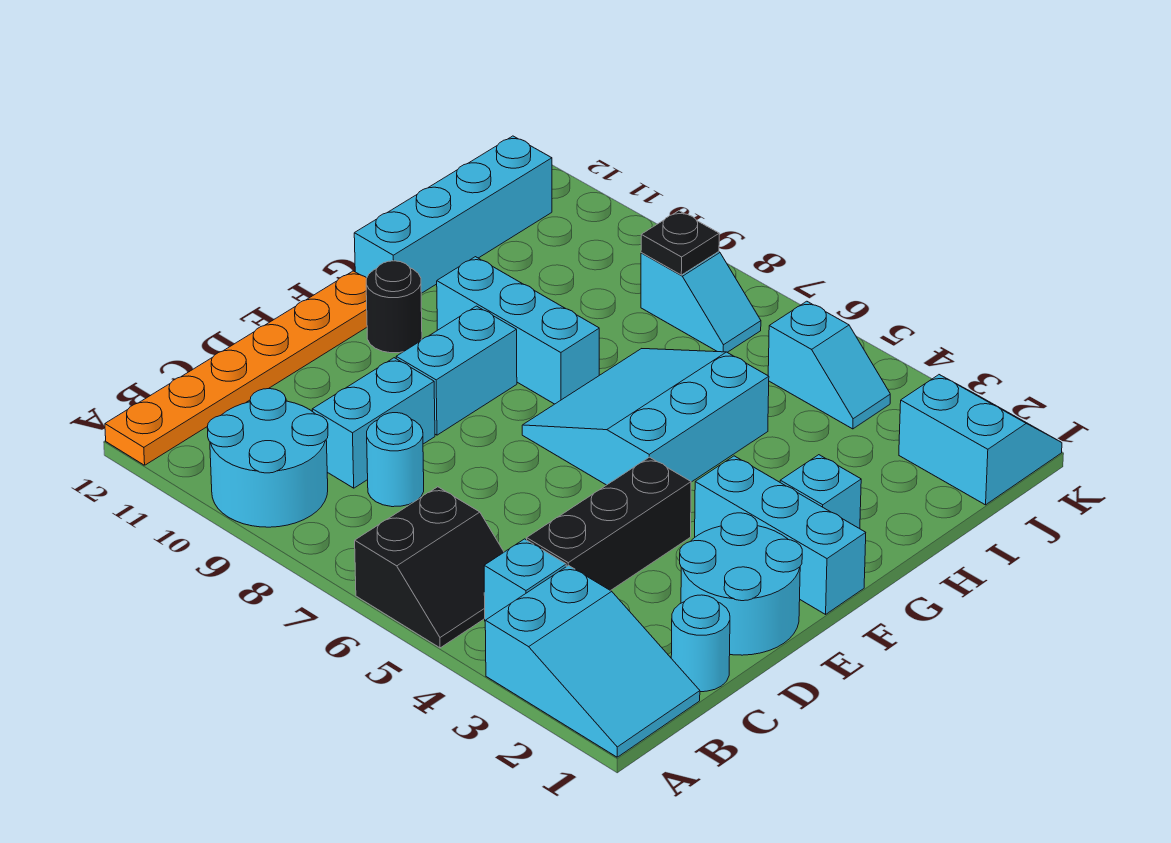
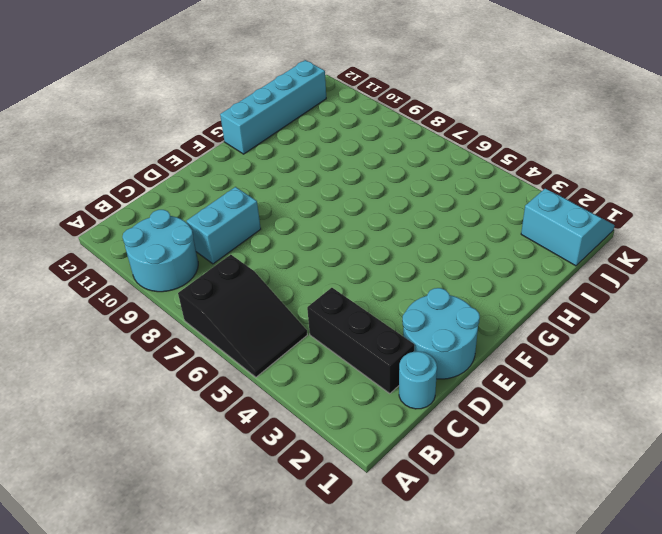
black slope A5:B7 level 1 top 7 -> black slope A5:B6 level 1 top 6
black brick C2:C4 level 1 -> black brick C4:E4 level 1
none -> cyan slope A1:B3 level 1 top 3
none -> orange plate A12:F12 level 1
none -> cyan brick B4 level 1

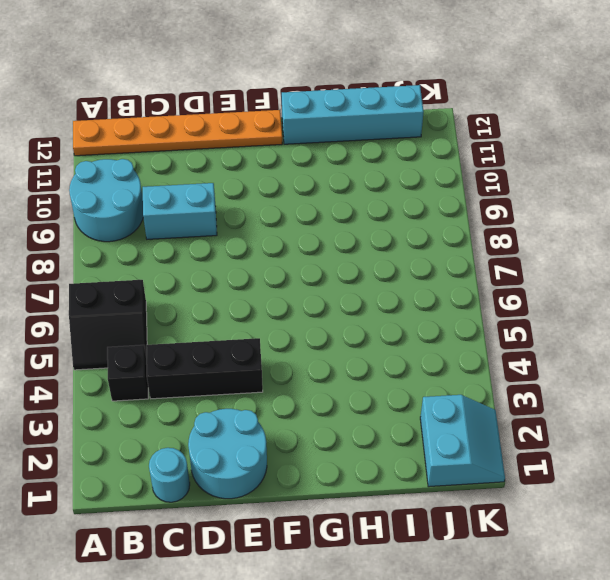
black brick B4 level 1 -> cyan brick B4 level 1
none -> cyan slope A1:B3 level 1 top 3
none -> cyan round brick C8 level 1
none -> cyan brick E9:F9 level 1

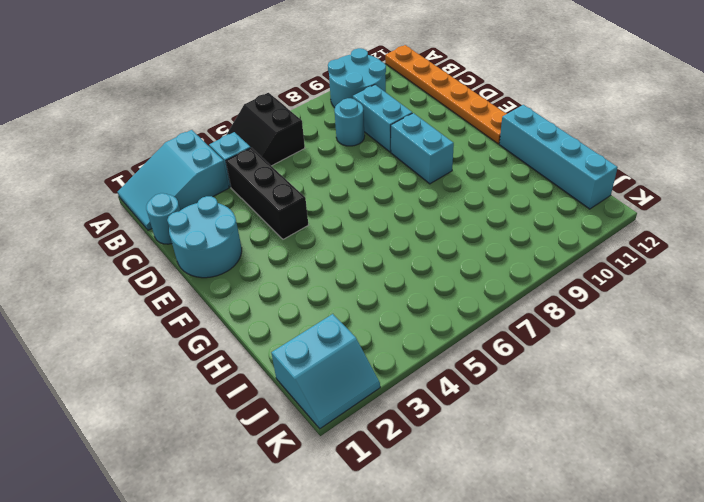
none -> cyan brick F1:F3 level 1
none -> cyan slope F5:H7 level 1 top 5
none -> black round brick F11 level 1

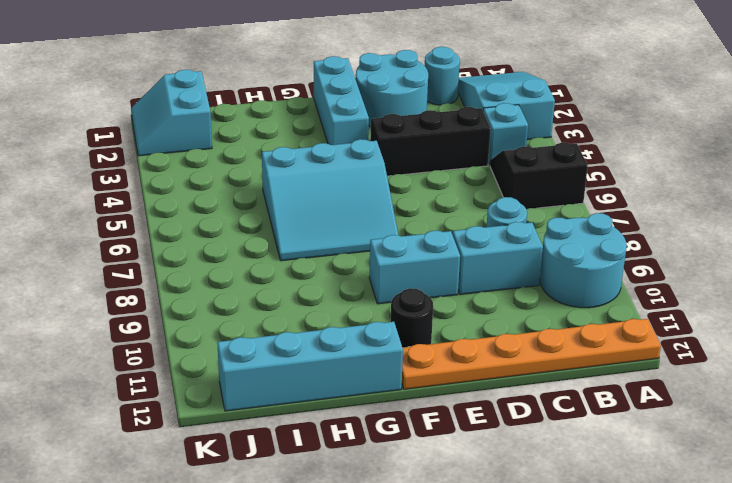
none -> cyan brick G2 level 1
none -> cyan brick G8:G10 level 1
none -> cyan slope J4:J5 level 1 top 5

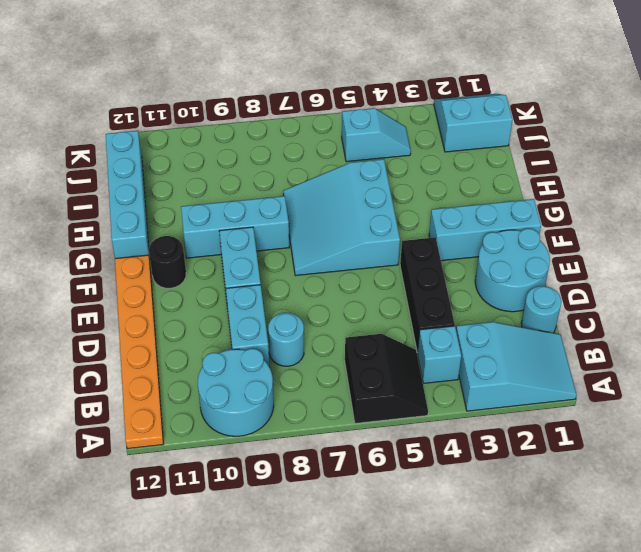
none -> cyan brick G2 level 1
none -> cyan slope J7:J8 level 1 top 8
none -> black plate J8 level 2

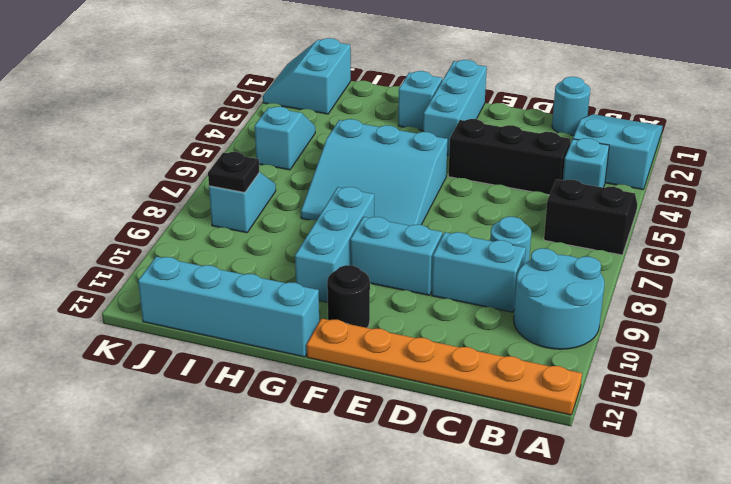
none -> cyan round brick D1:E2 level 1

